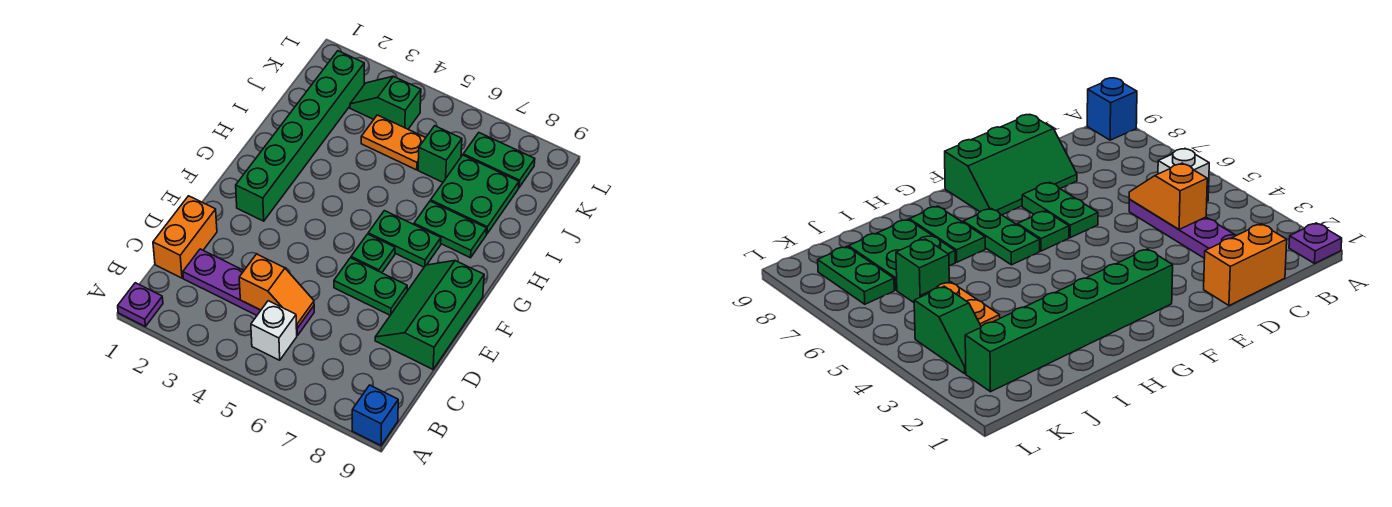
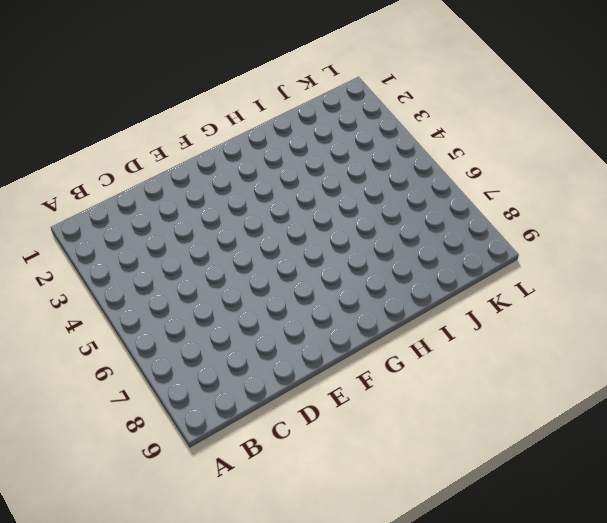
none -> purple plate A1 level 1
none -> blue brick A9 level 1
none -> white brick B5 level 1

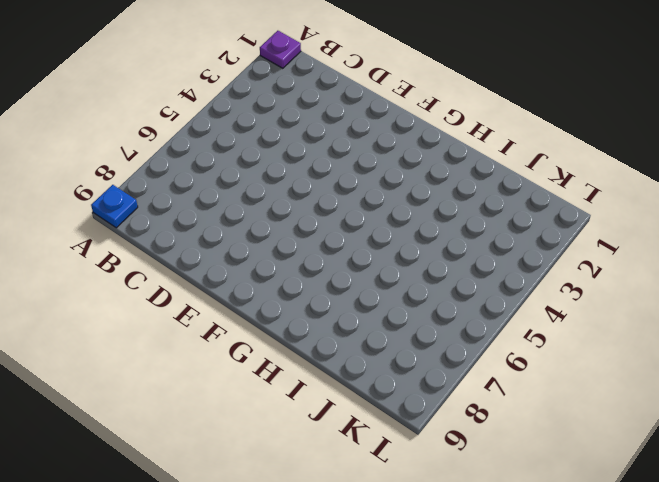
blue plate A9 level 1 -> blue brick A9 level 1
none -> white brick B5 level 1
none -> orange brick C1:D1 level 1
none -> purple plate C2:C5 level 1

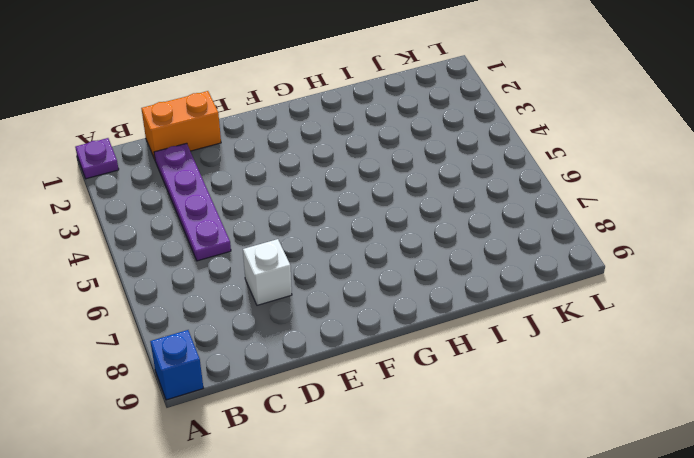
white brick D7 level 1 -> white brick B5 level 1
none -> green slope D8:F9 level 1 top 9
none -> green plate E6:E7 level 1
none -> green brick F2:K2 level 1

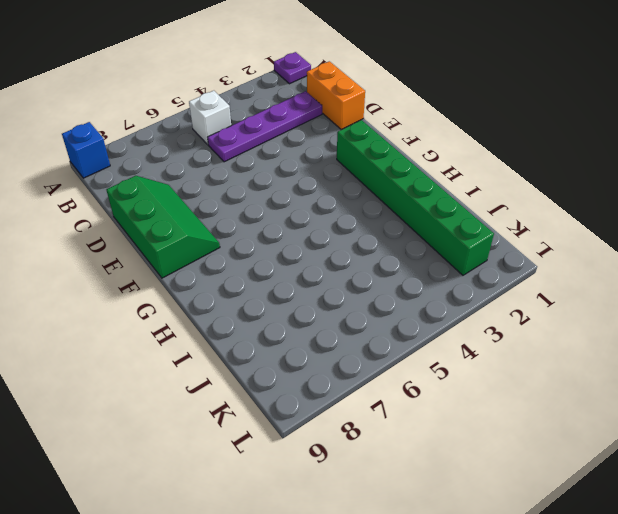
none -> green plate E6:E7 level 1
none -> green plate F6 level 1
none -> green plate G6:G7 level 1

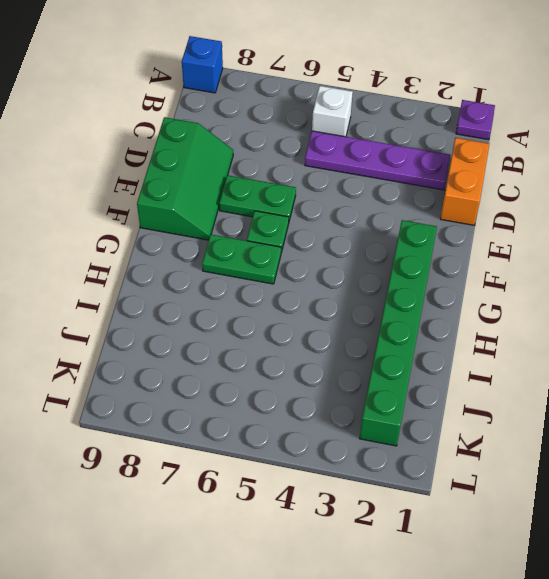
none -> green plate H7:H8 level 1
none -> green plate I7:J8 level 1
none -> orange plate J4:J5 level 1

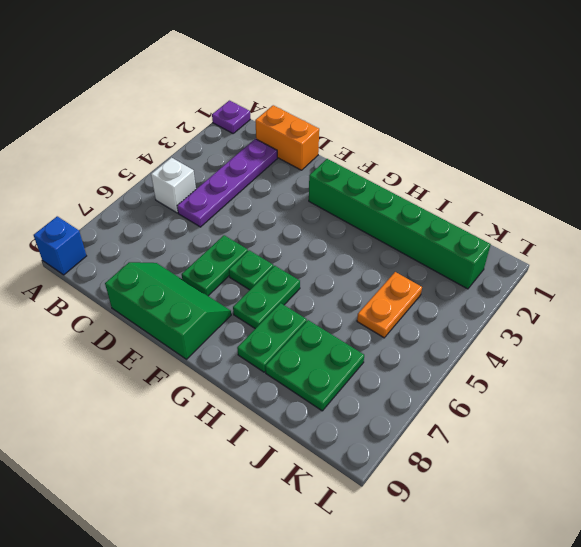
none -> green brick J6 level 1
none -> green slope K3:K4 level 1 top 4
none -> green plate K7:K8 level 1

